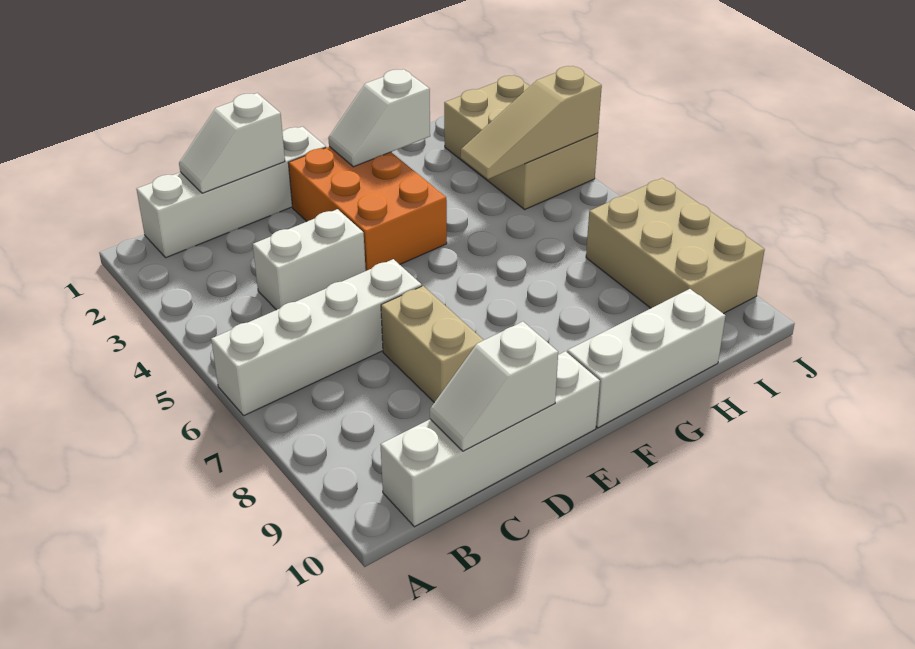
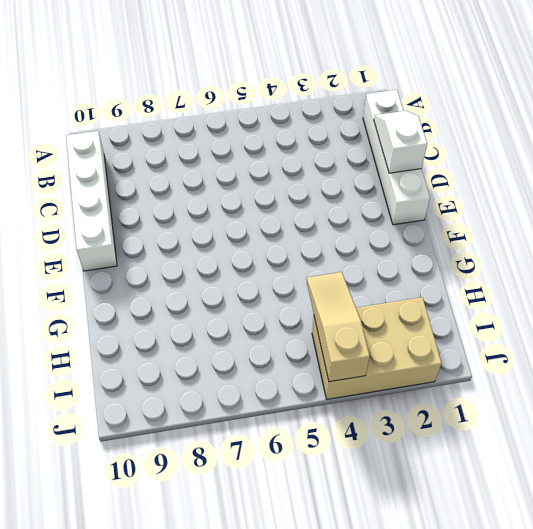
none -> white brick A6:D6 level 1
none -> white brick C4:D4 level 1
none -> tan brick D7:D8 level 1

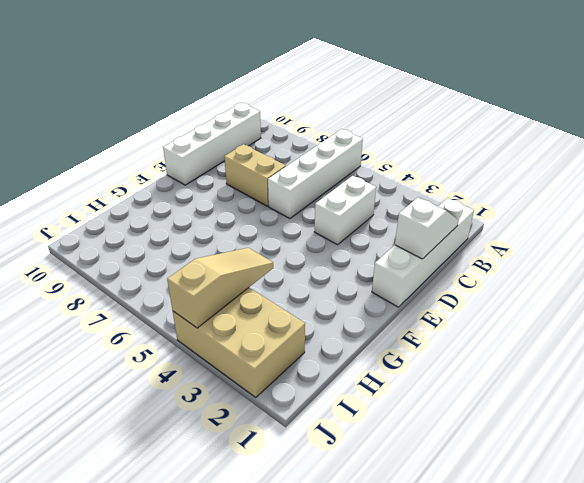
none -> orange brick E2:F4 level 1
none -> white brick F10:H10 level 1
none -> tan brick I7:J9 level 1

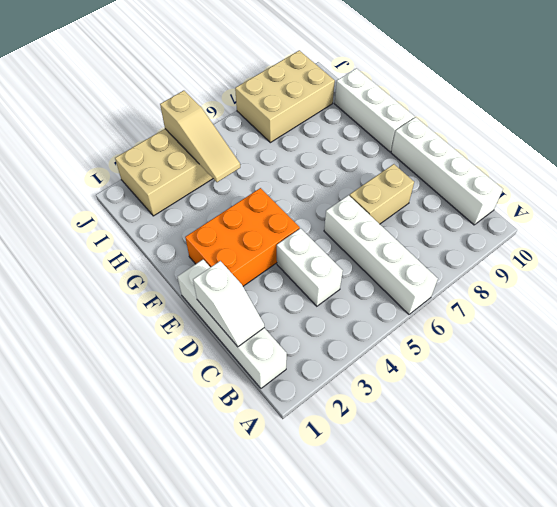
none -> white slope C10:D10 level 2 top D
none -> white slope F2:G2 level 2 top G

